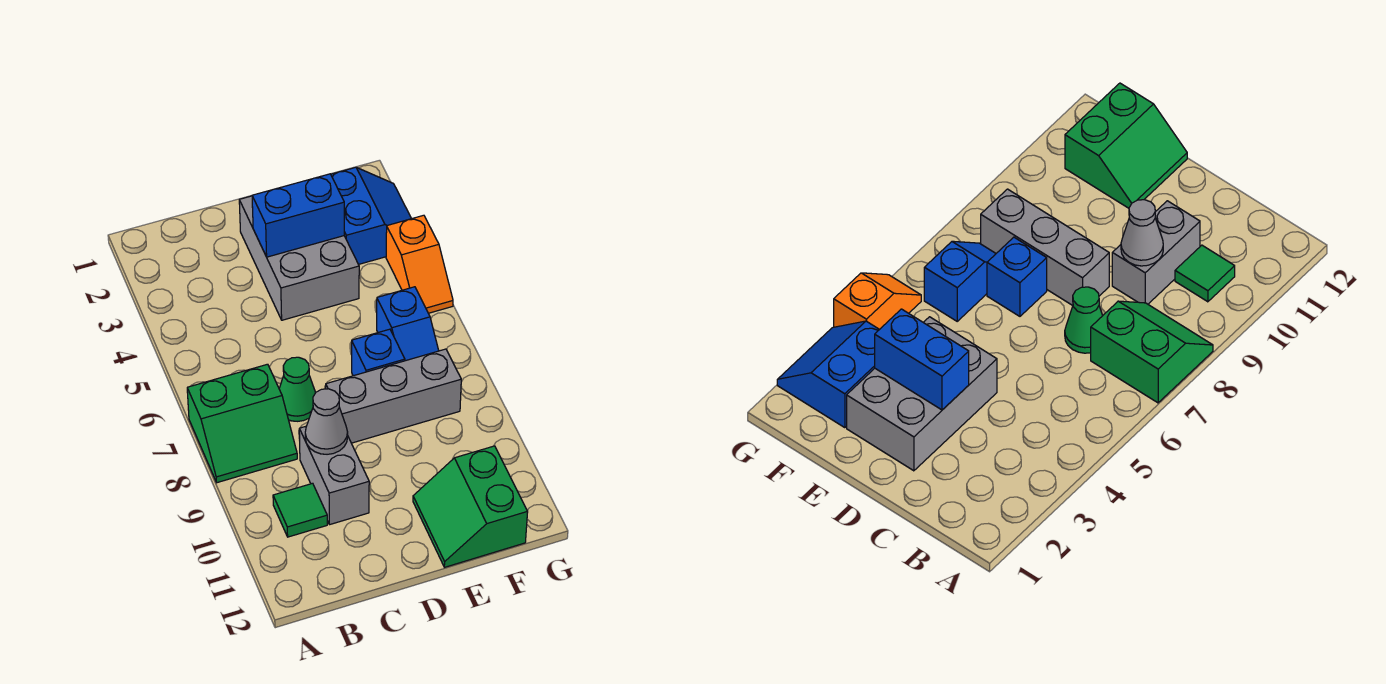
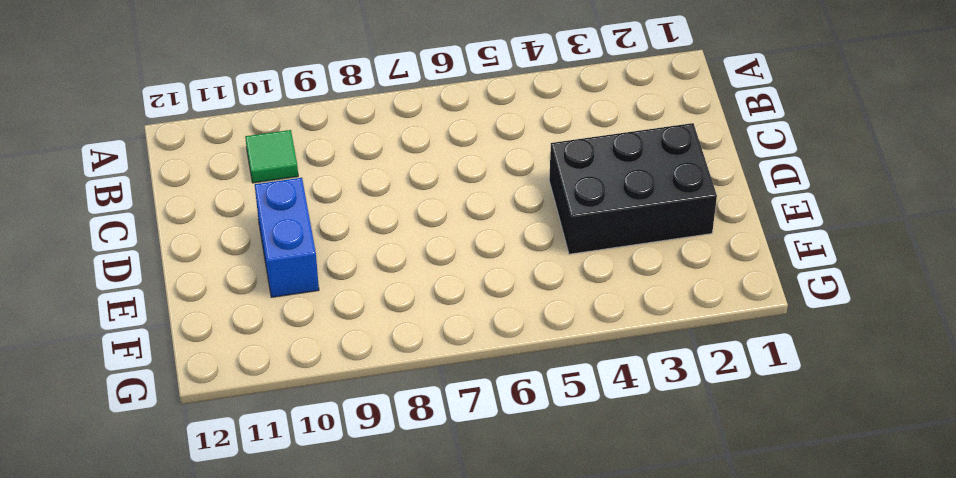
black brick D2:E4 level 1 -> grey brick D2:E4 level 1
blue brick D10:E10 level 1 -> blue brick D3:E3 level 2
none -> green slope A7:B8 level 1 top 7
none -> green cone C7 level 1
none -> grey brick C9:C10 level 1

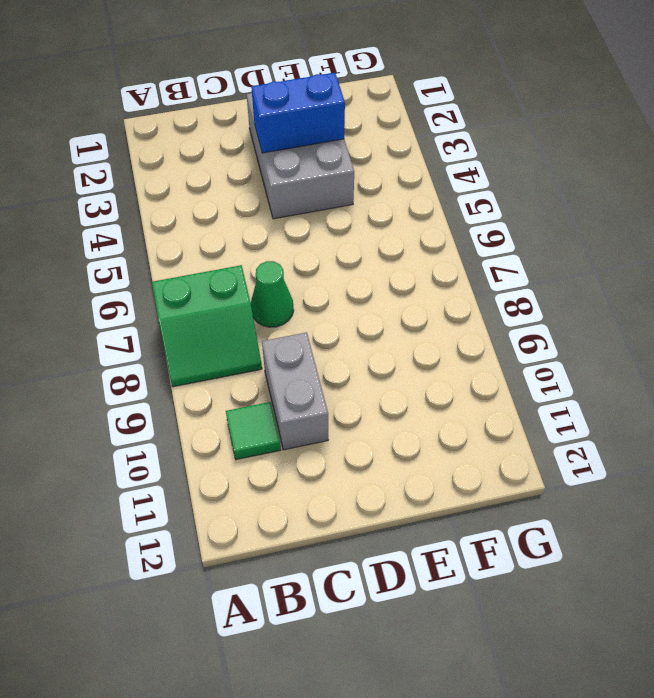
none -> grey brick D8:F8 level 1
none -> blue brick E7 level 1
none -> green slope E11:F12 level 1 top F

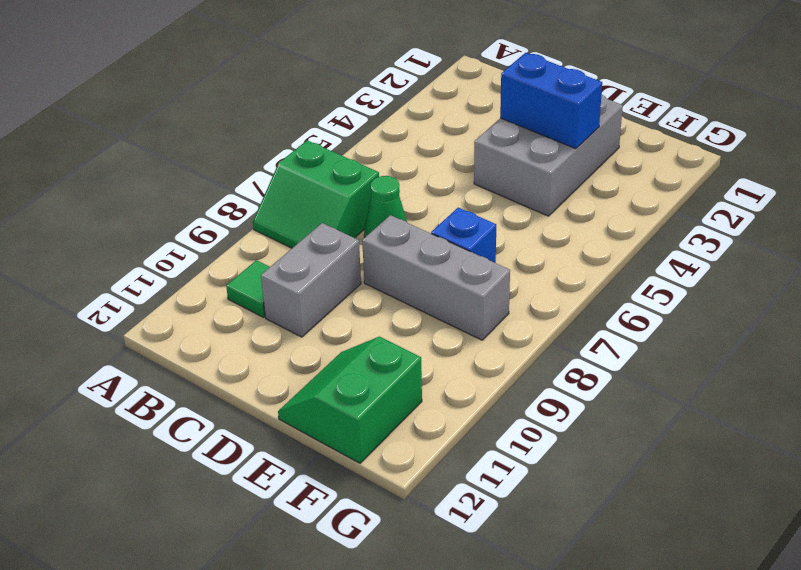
none -> blue slope F2:G3 level 1 top F
none -> blue slope F6:F7 level 1 top 6
none -> orange slope G4:G5 level 1 top 4

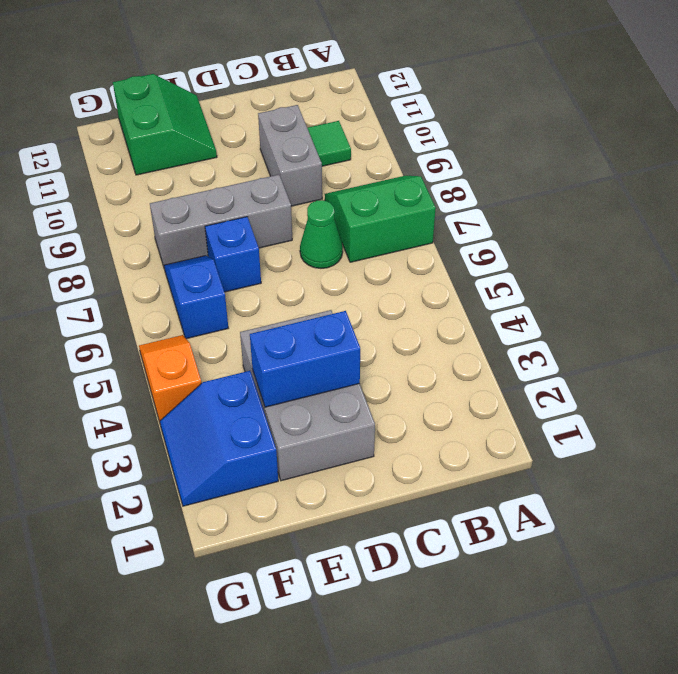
none -> grey cone C9 level 2

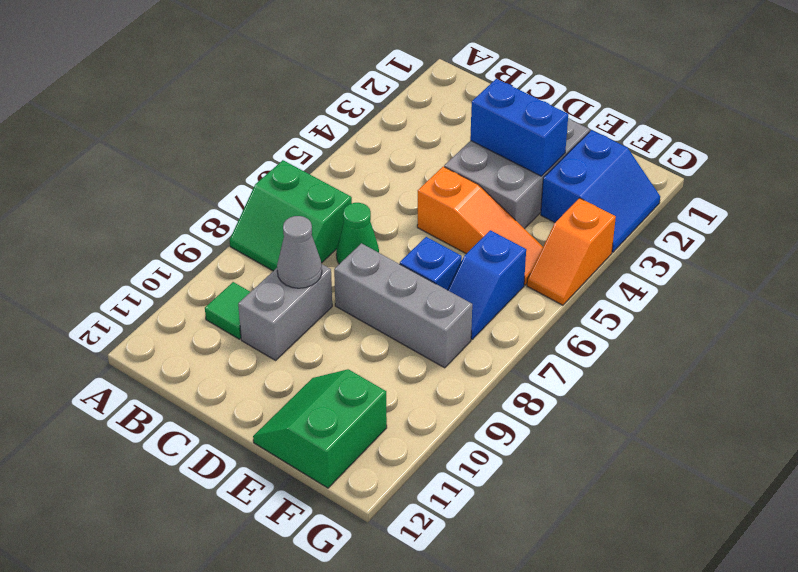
orange slope D5:F5 level 1 top D -> none

